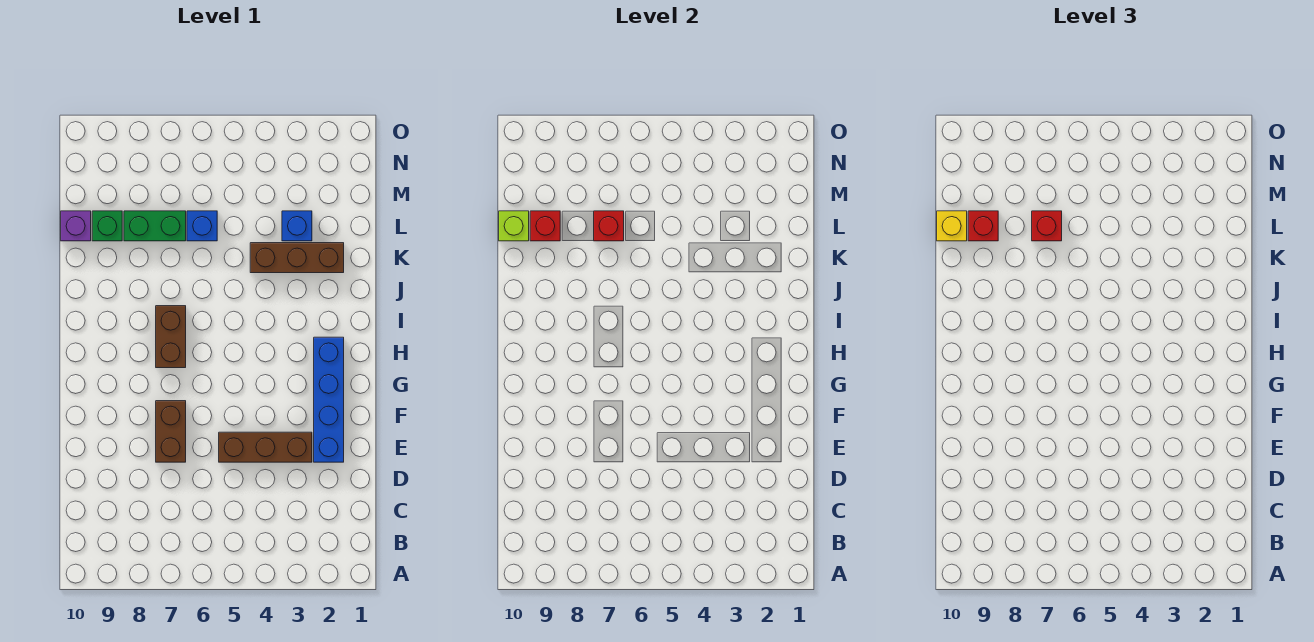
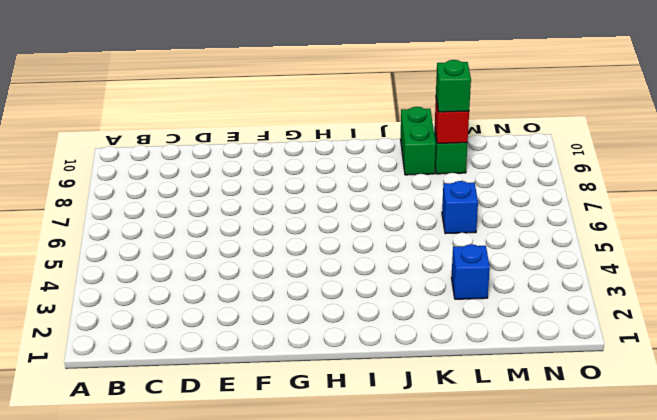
green brick K9:K10 level 1 -> green brick L7:L8 level 1
green brick L9 level 3 -> red brick L9 level 3
none -> blue brick E2:H2 level 1
none -> brown brick E3:E5 level 1
none -> brown brick E7:F7 level 1

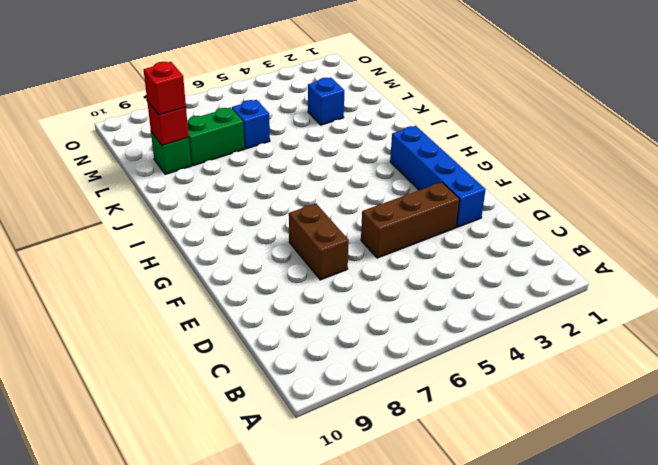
none -> brown brick H7:I7 level 1
none -> brown brick K2:K4 level 1
none -> purple brick L10 level 1

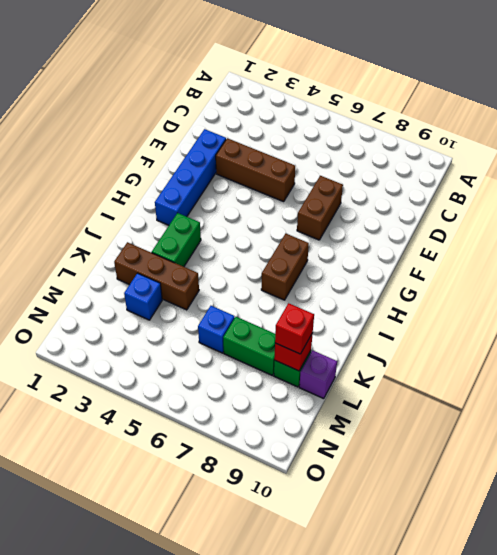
green brick I3:J3 level 1 -> none
none -> red brick L7 level 2
none -> lime brick L10 level 2
none -> red brick L7 level 3

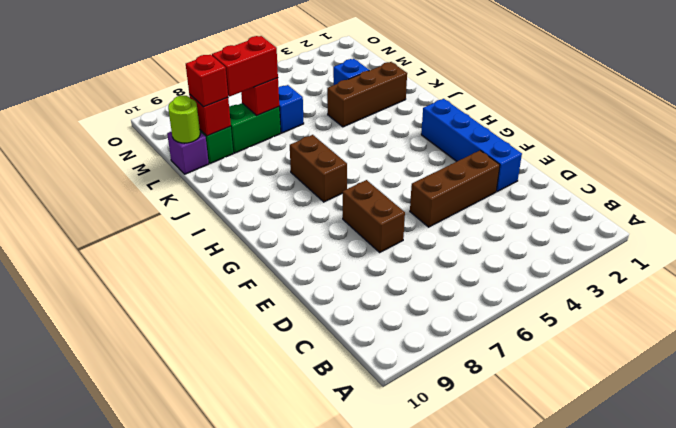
red brick L7:L8 level 3 -> red brick L7 level 3
lime round brick L10 level 2 -> lime brick L10 level 2
none -> yellow brick L10 level 3

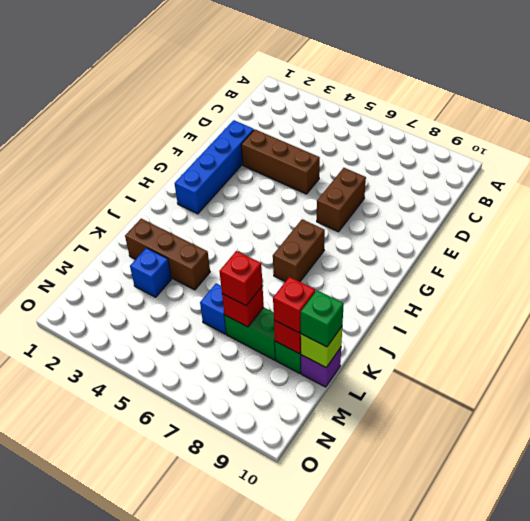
green brick L10 level 3 -> yellow brick L10 level 3

